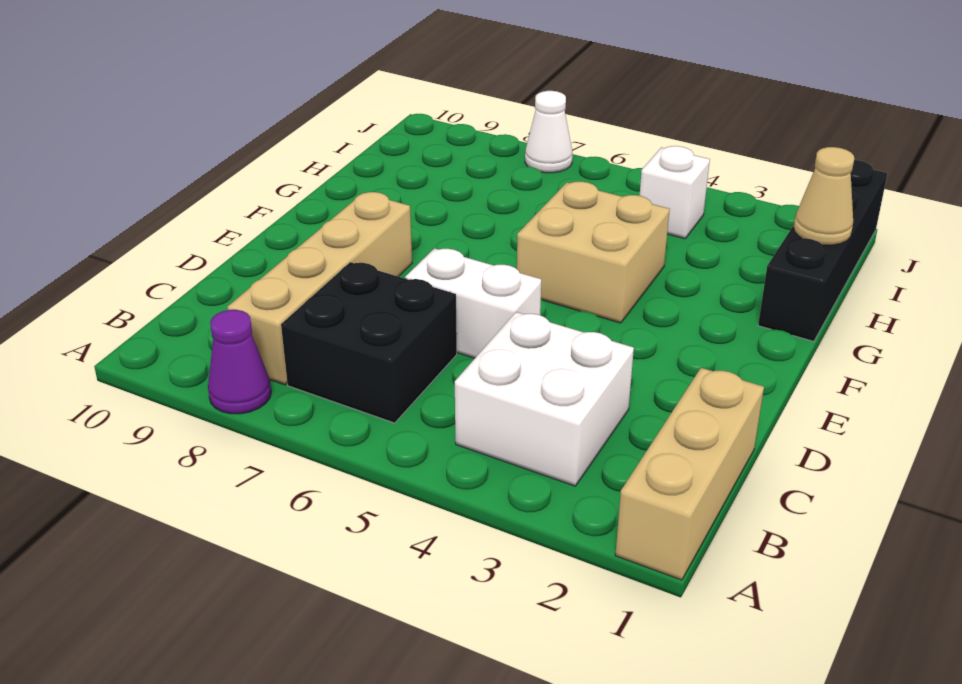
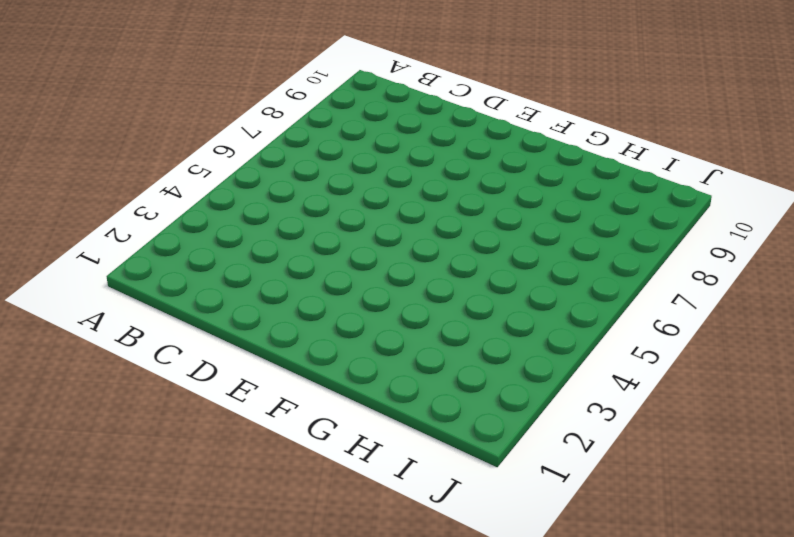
none -> tan brick A1:C1 level 1
none -> purple cone A8 level 1

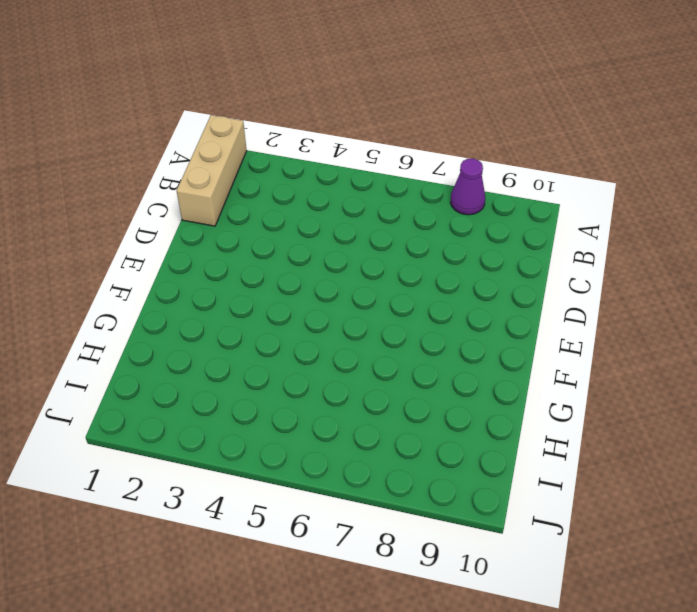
none -> white brick B3:C4 level 1
none -> black brick B6:C7 level 1

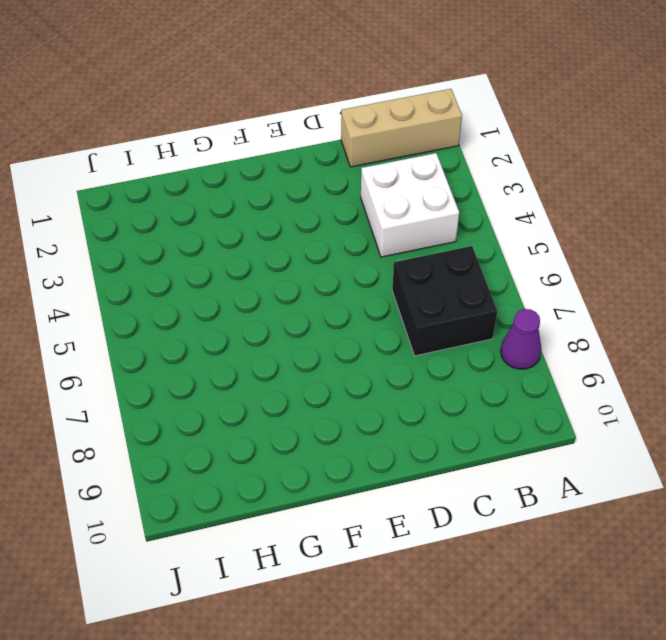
none -> tan brick B8:E8 level 1
none -> white brick D5:D6 level 1

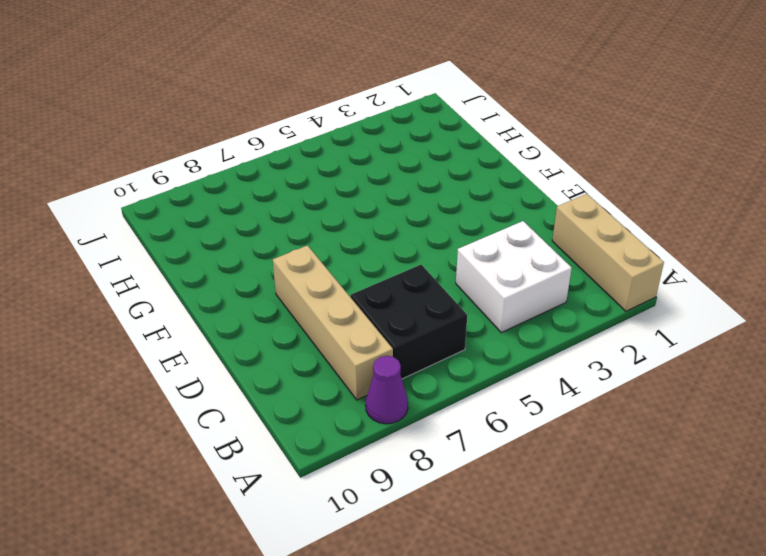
none -> white brick D5:D6 level 1
none -> tan brick F4:G5 level 1

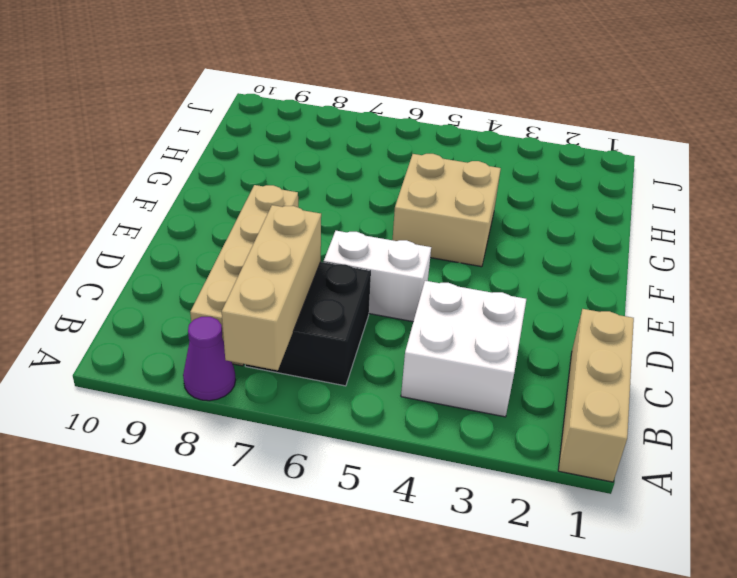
tan brick A7:C7 level 2 -> none
none -> black brick G1:J1 level 1
none -> white brick I4 level 1

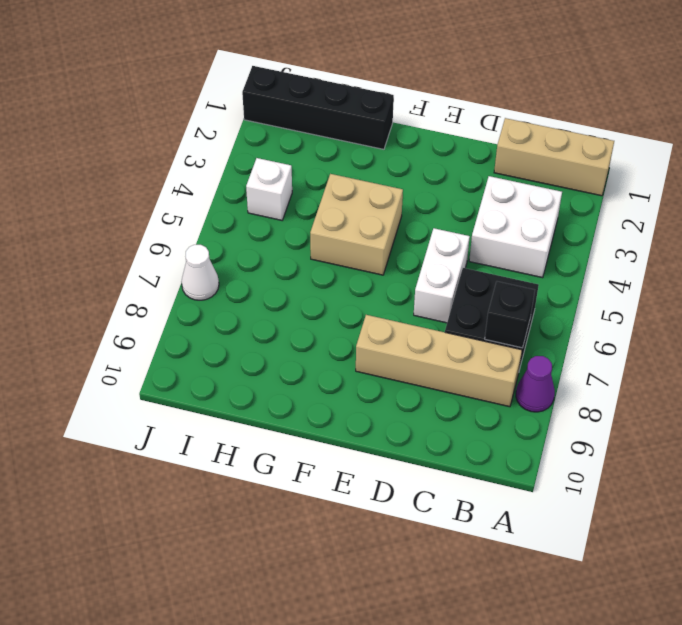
black brick B7 level 2 -> none
none -> tan cone H1 level 2

